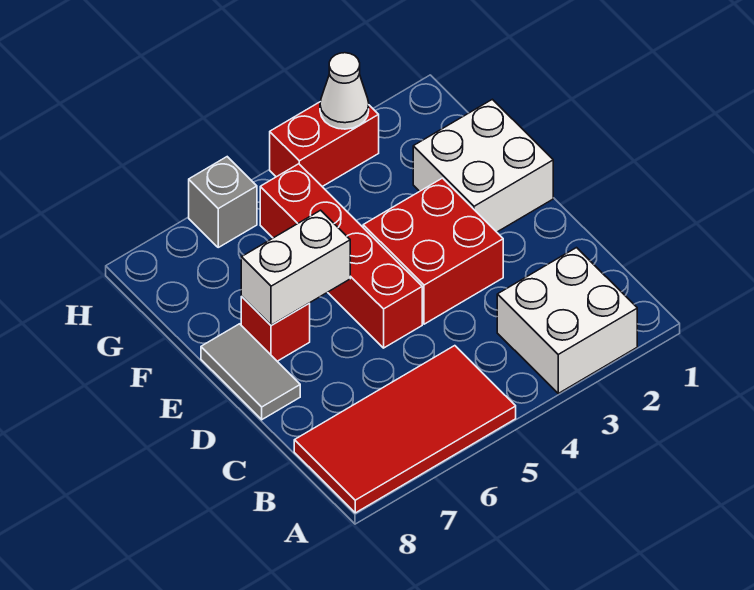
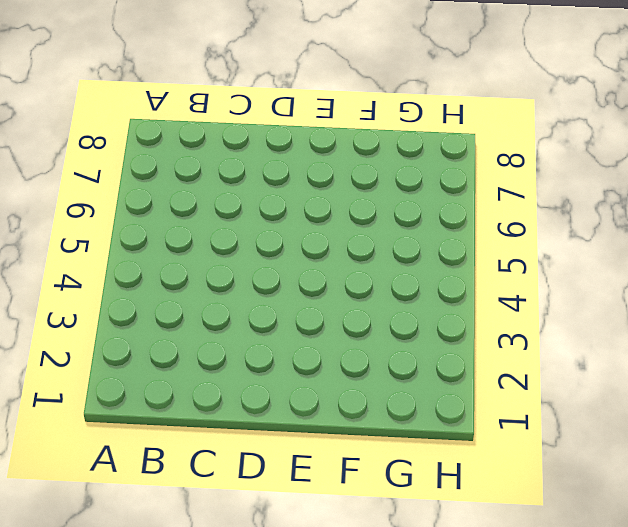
none -> white brick A2:B3 level 1
none -> red tile A5:B8 level 1

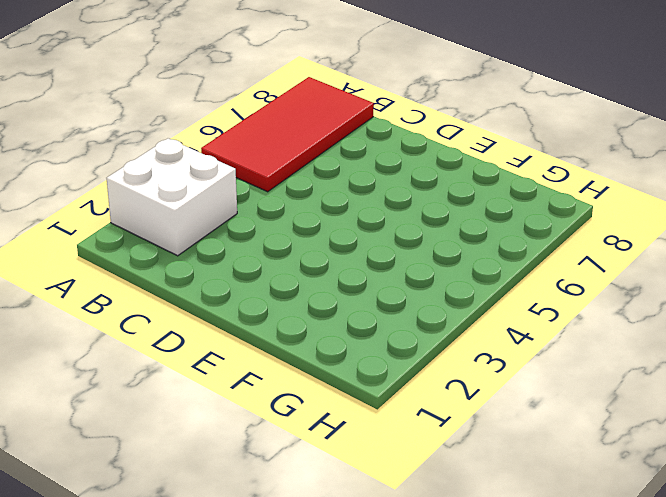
none -> red brick D3:E4 level 1
none -> red brick D5:G5 level 1

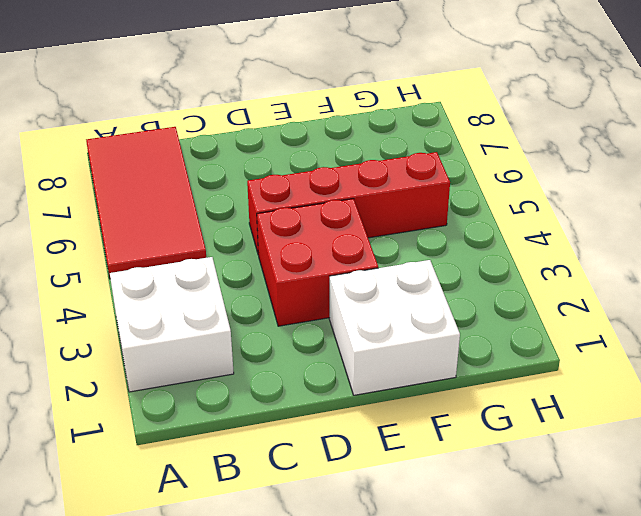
none -> grey tile D8:E8 level 1
none -> red brick E7 level 1

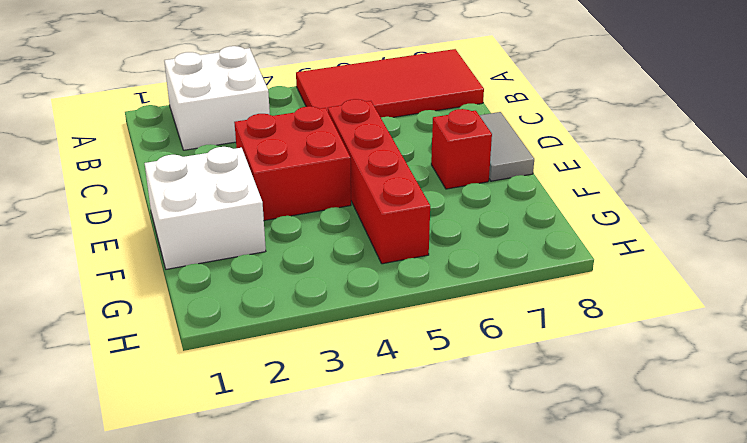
none -> red brick H3:H4 level 1
none -> grey brick H6 level 1

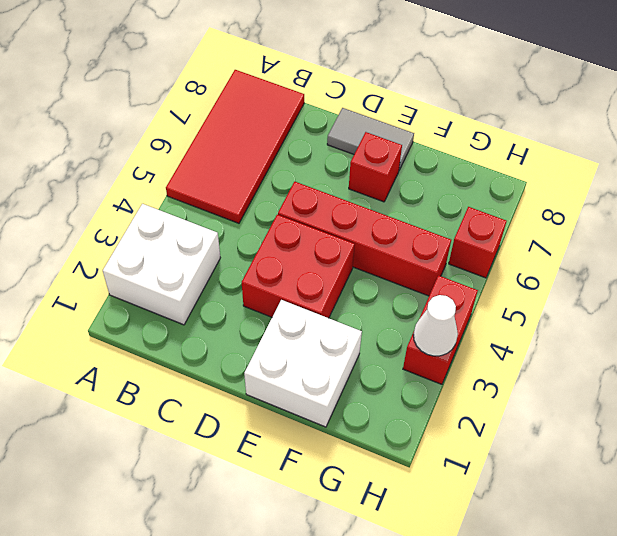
red brick H6 level 1 -> grey brick H6 level 1
none -> white brick E6:E7 level 2

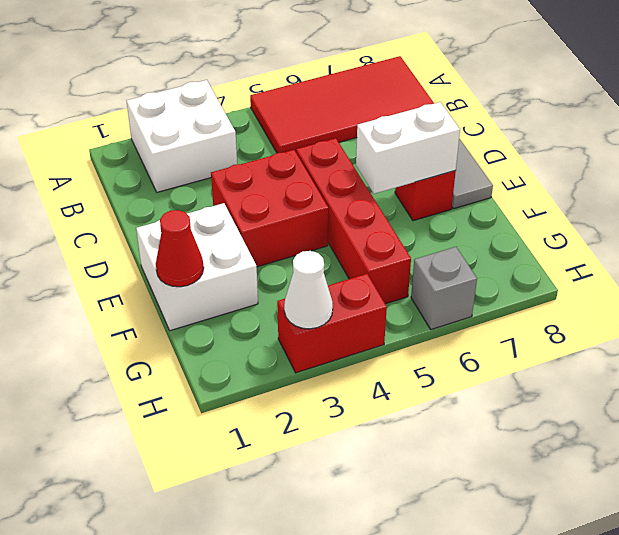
red cone F1 level 2 -> none

